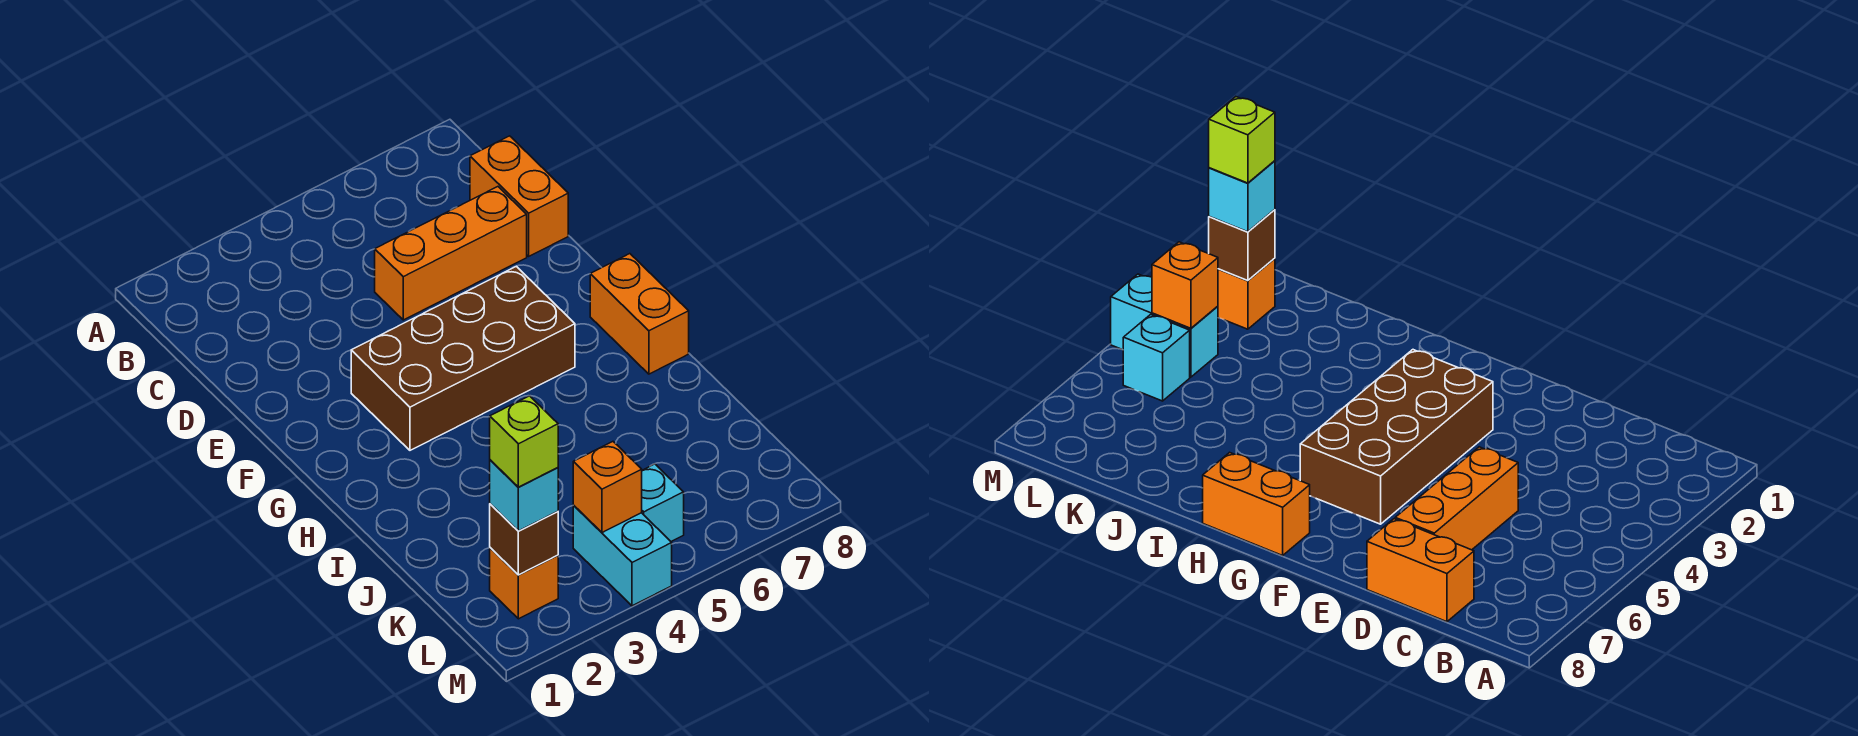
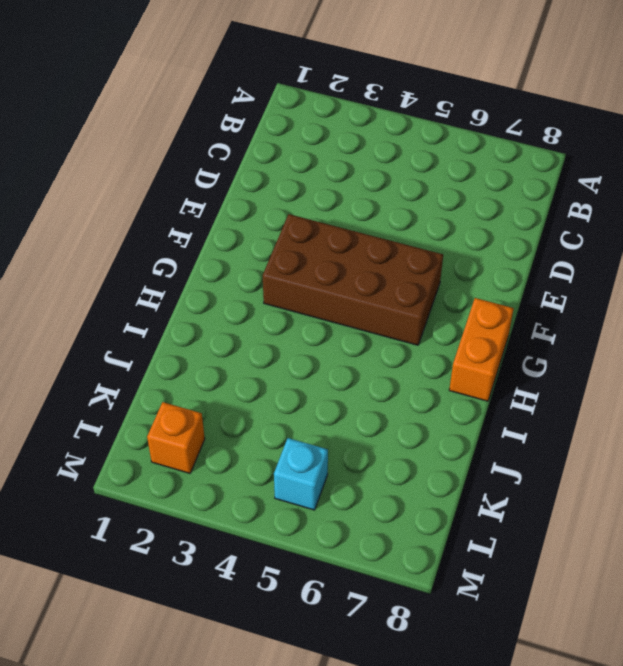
none -> orange brick C8:D8 level 1
none -> orange brick D5:D7 level 1

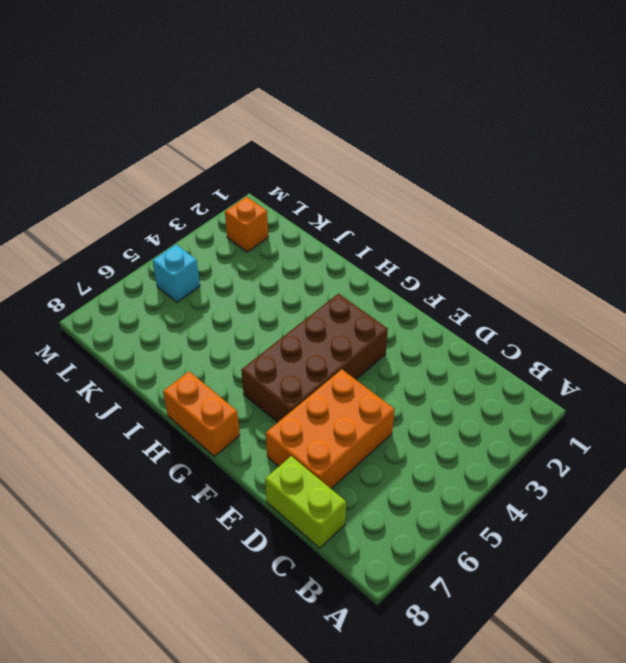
lime brick C8:D8 level 1 -> orange brick C8:D8 level 1
orange brick D5:E7 level 1 -> orange brick D5:D7 level 1
none -> cyan brick L4:M4 level 1
none -> brown brick L2 level 2

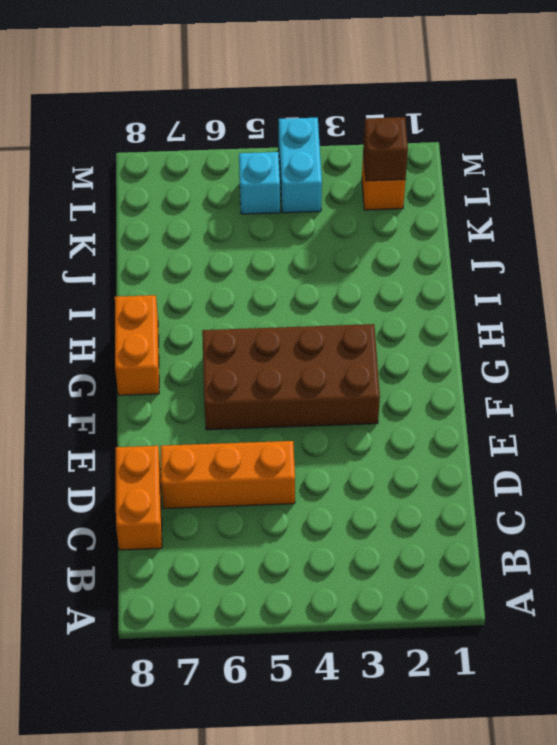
none -> orange brick L4 level 2
none -> cyan brick L2 level 3

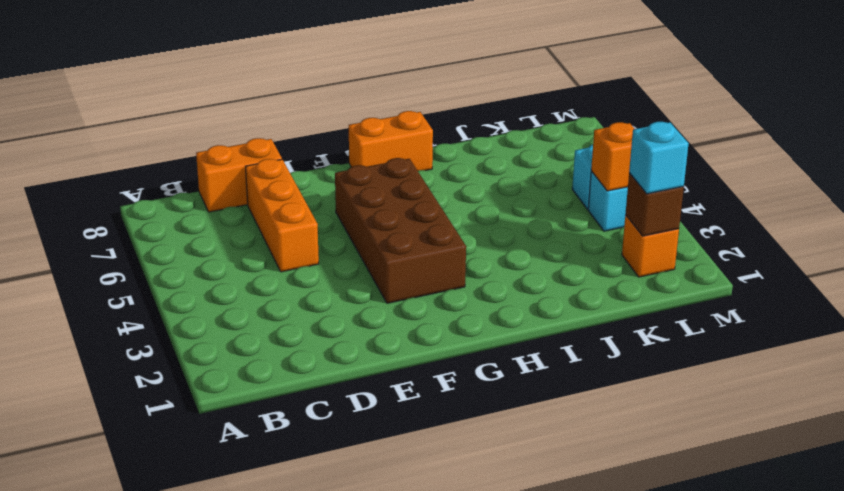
none -> lime brick L2 level 4

